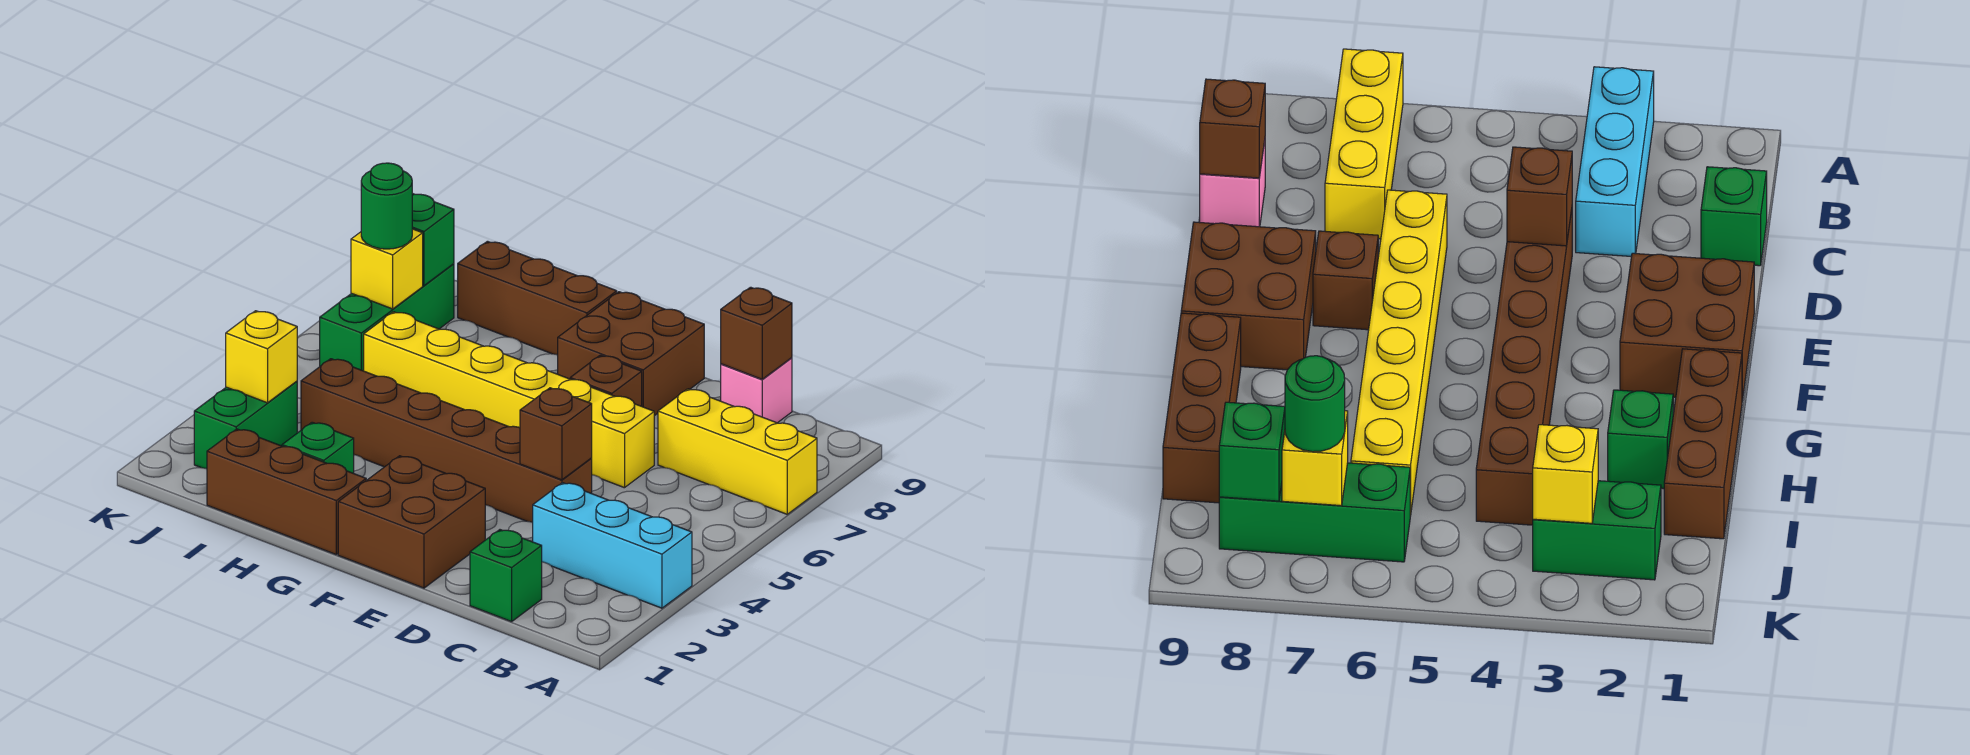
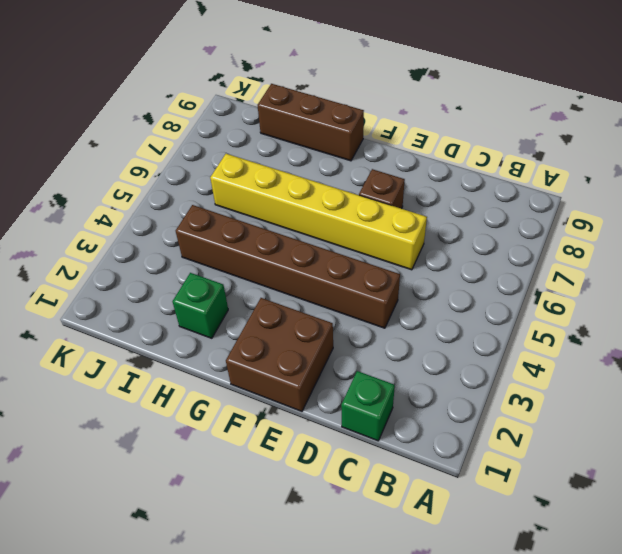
none -> cyan brick A3:C3 level 1
none -> yellow brick A7:C7 level 1
none -> pink brick C9 level 1

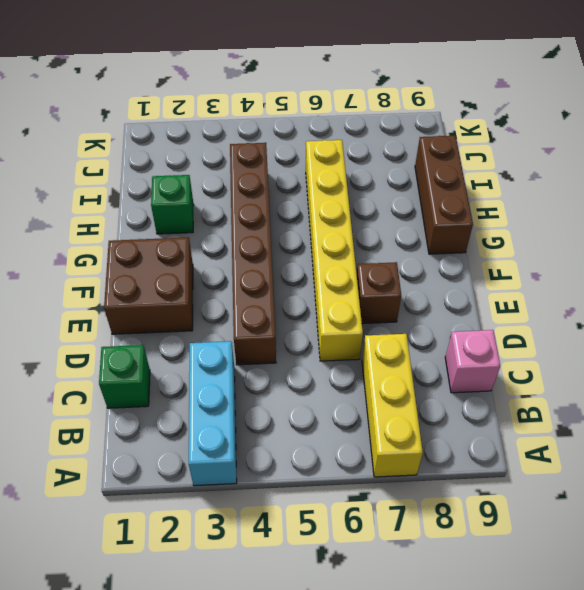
none -> brown brick E8:F9 level 1
none -> brown brick G1:I1 level 1
none -> green brick J2:J3 level 1

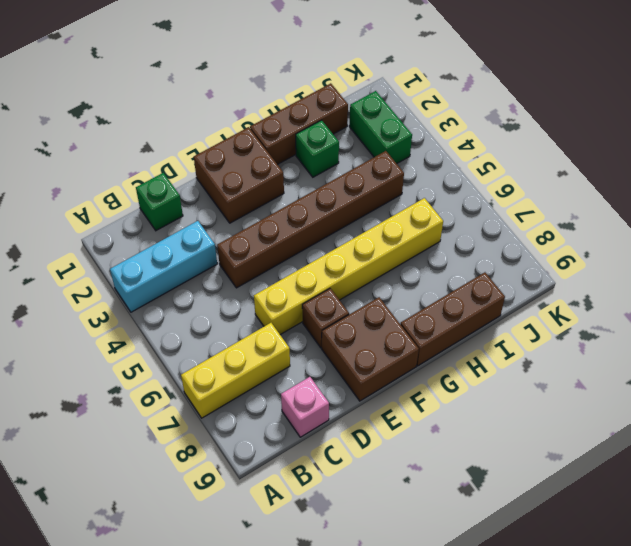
none -> green brick J6:J8 level 1
none -> brown brick C9 level 2
none -> brown brick D4 level 2

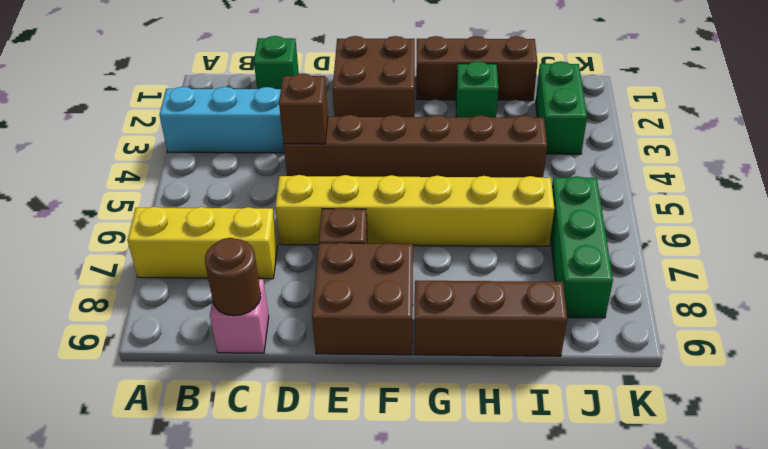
brown round brick C9 level 2 -> brown brick C9 level 2
none -> yellow brick J3 level 2
none -> yellow brick J7 level 2
none -> green brick J8 level 2

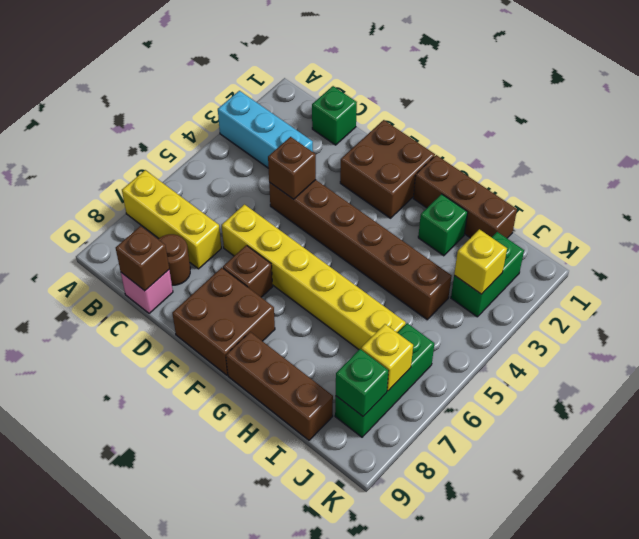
brown round brick C8 level 1 -> none
none -> green round brick J7 level 3

